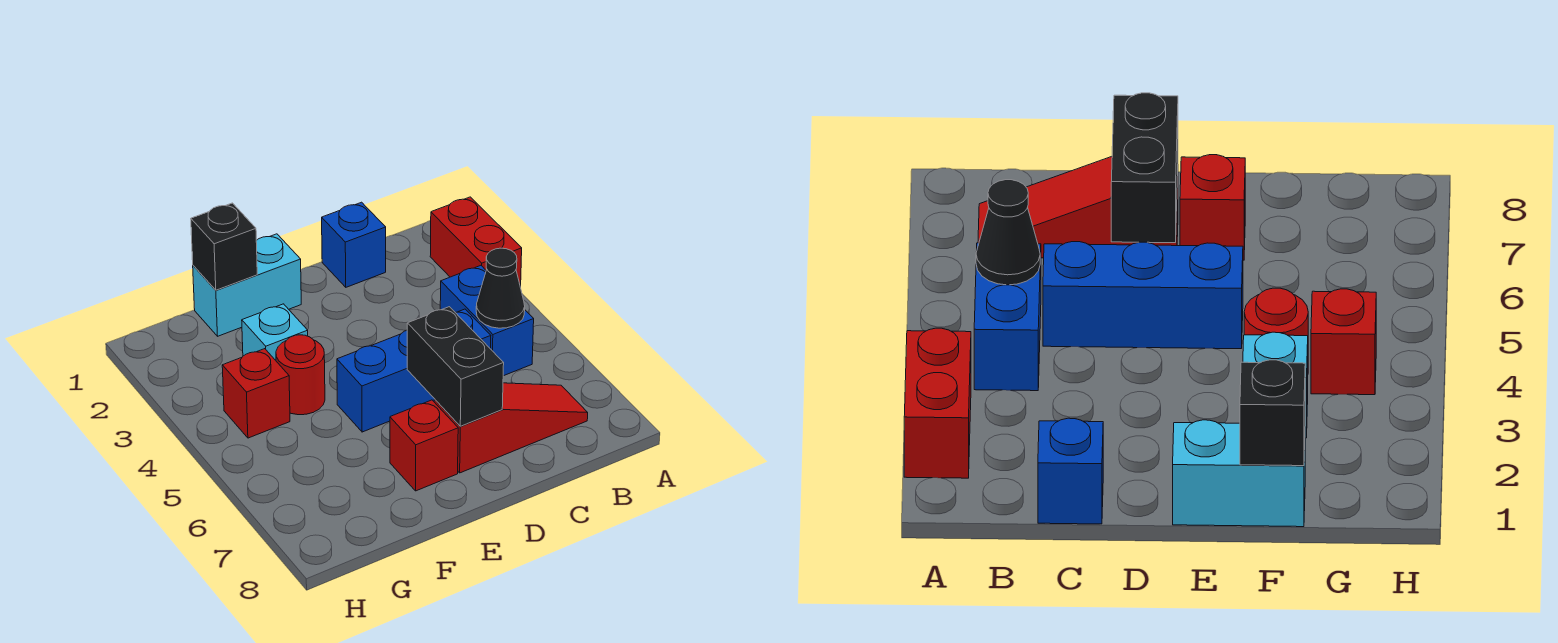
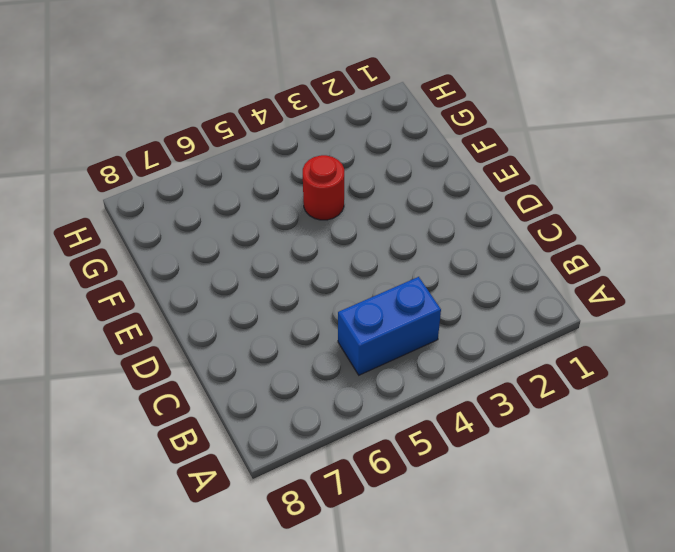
none -> red brick A2:A3 level 1
none -> red slope B7:D7 level 1 top D
none -> blue brick C1 level 1

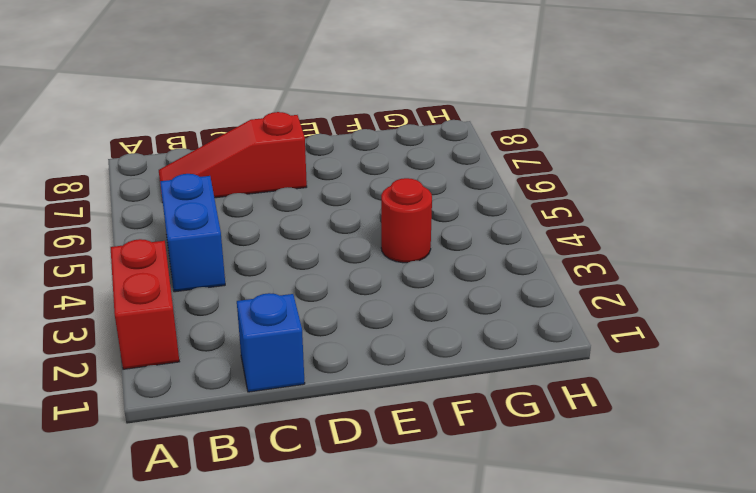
none -> blue brick C5:E5 level 1
none -> cyan brick E1:F1 level 1
none -> red brick E7 level 1

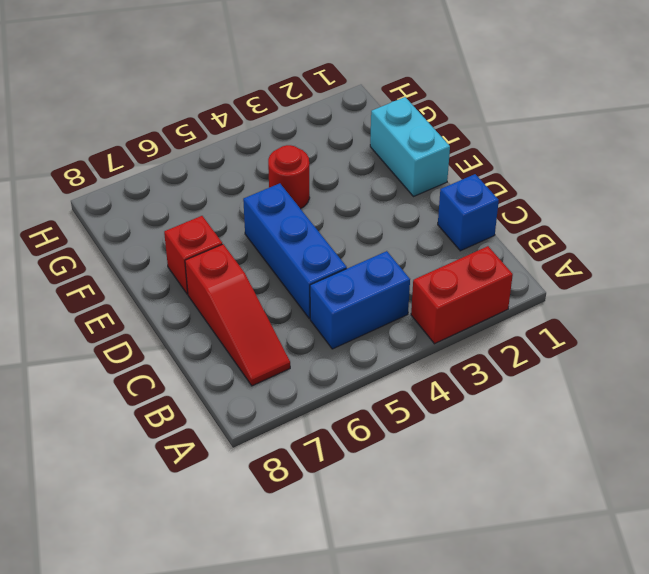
none -> cyan brick F3 level 1
none -> red brick G4 level 1
none -> black cone B5 level 2

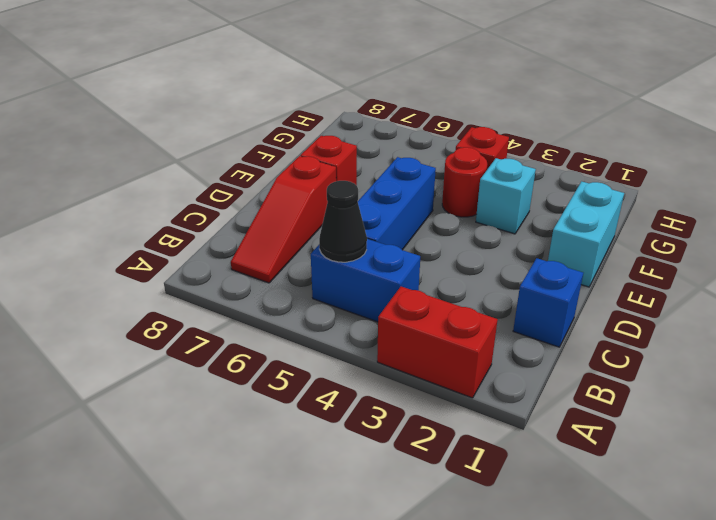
none -> black brick D6:D7 level 2
none -> black brick F1 level 2

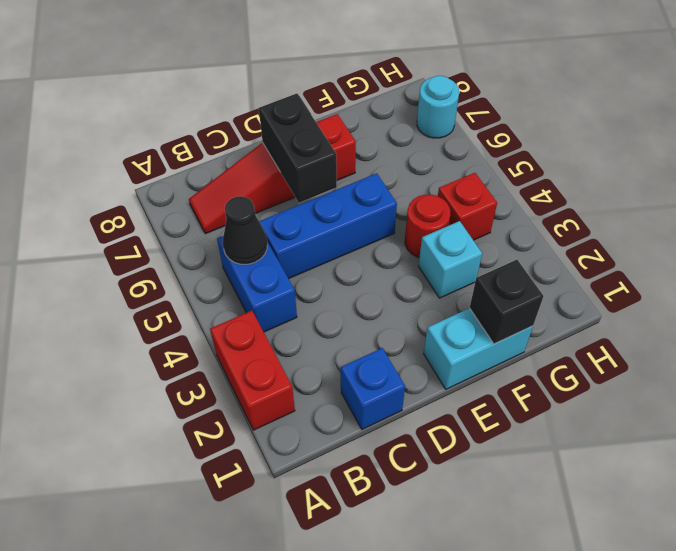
cyan round brick H7 level 1 -> none

